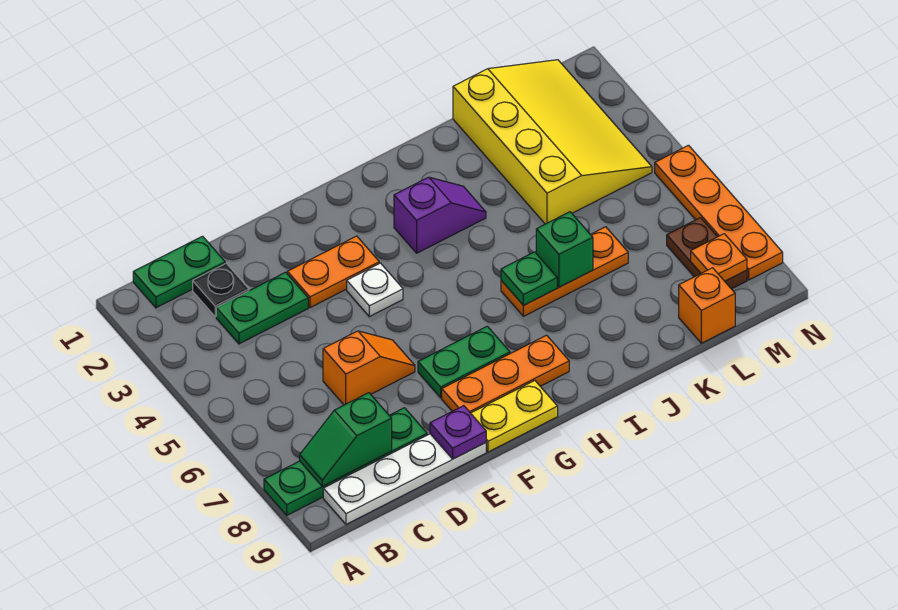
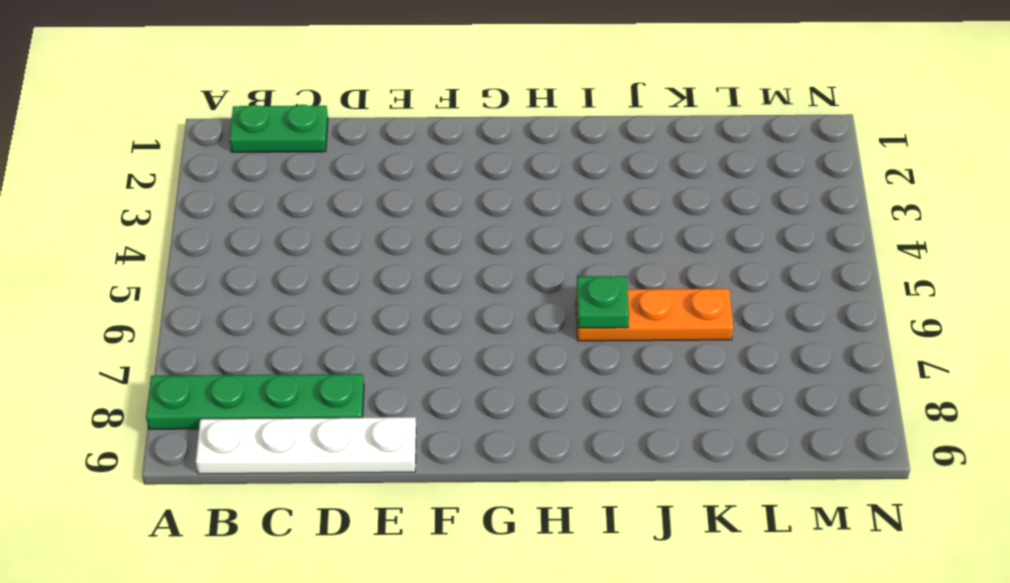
none -> black plate C2 level 1
none -> green plate C3:D3 level 1
none -> orange slope D6:E6 level 1 top D

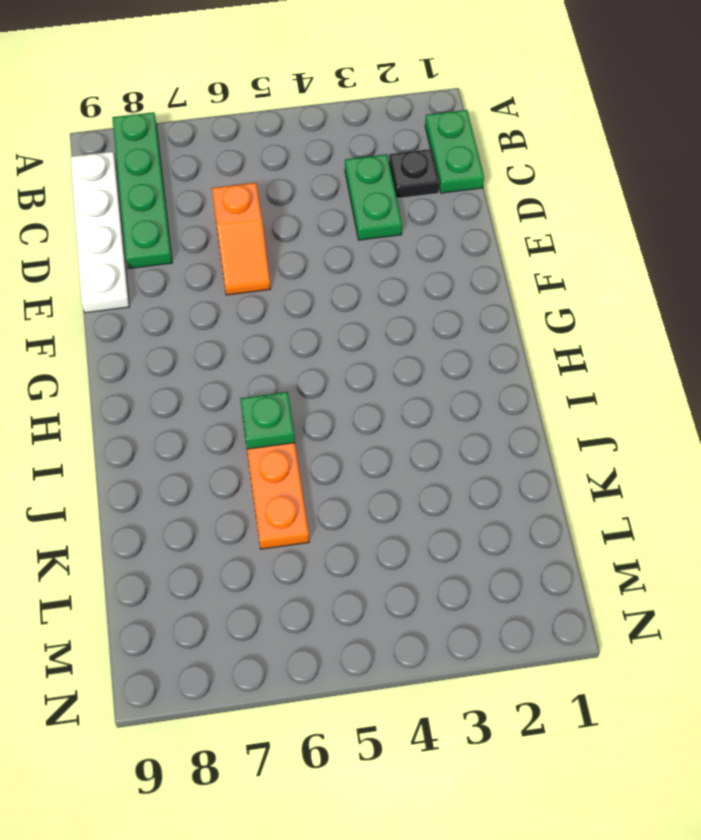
none -> orange plate E3:F3 level 1
none -> white plate F4 level 1
none -> green plate F7:G7 level 1

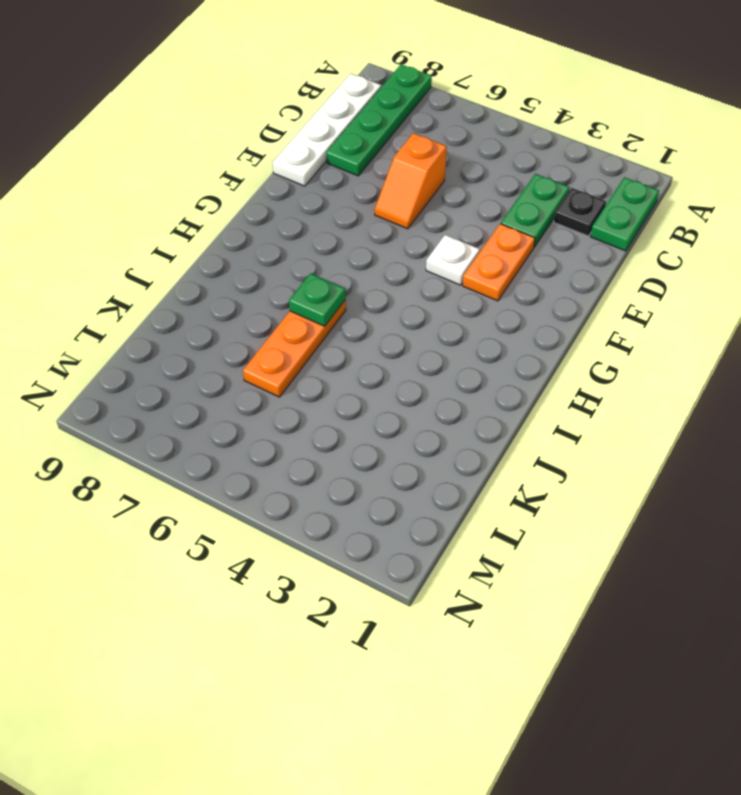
none -> green plate F7:G7 level 1
none -> orange plate F8:H8 level 1
none -> yellow plate F9:G9 level 1

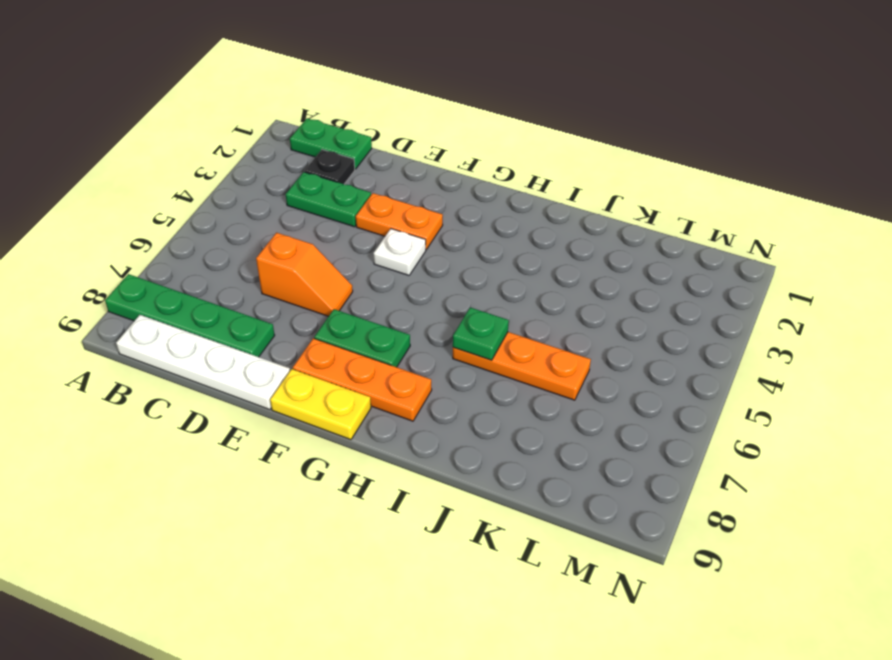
none -> purple slope H3:I3 level 1 top H
none -> yellow slope K1:M4 level 1 top K
none -> orange brick L9 level 1

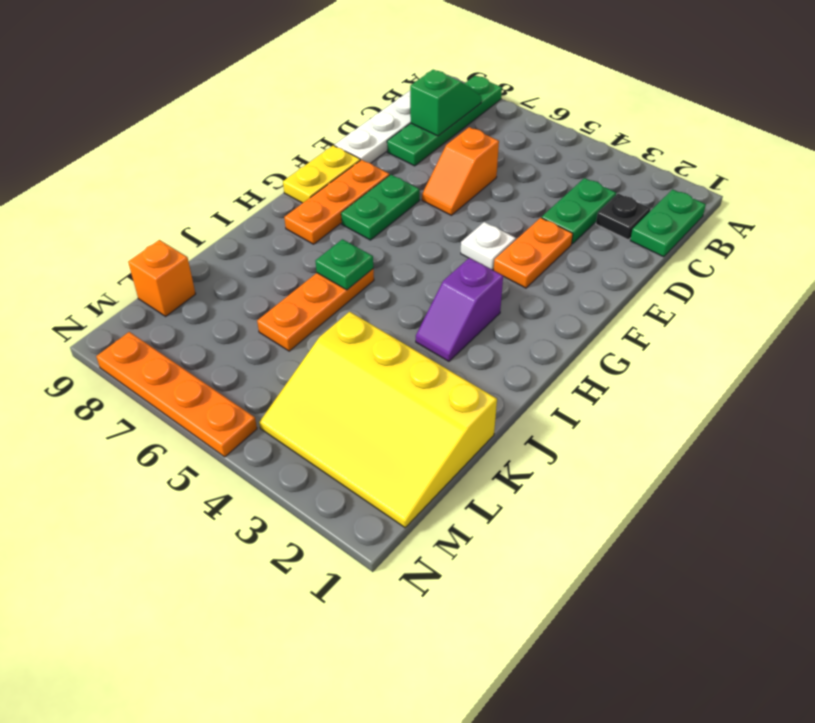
none -> brown plate M7:M8 level 1
none -> purple plate E9 level 2
none -> green brick J6 level 2

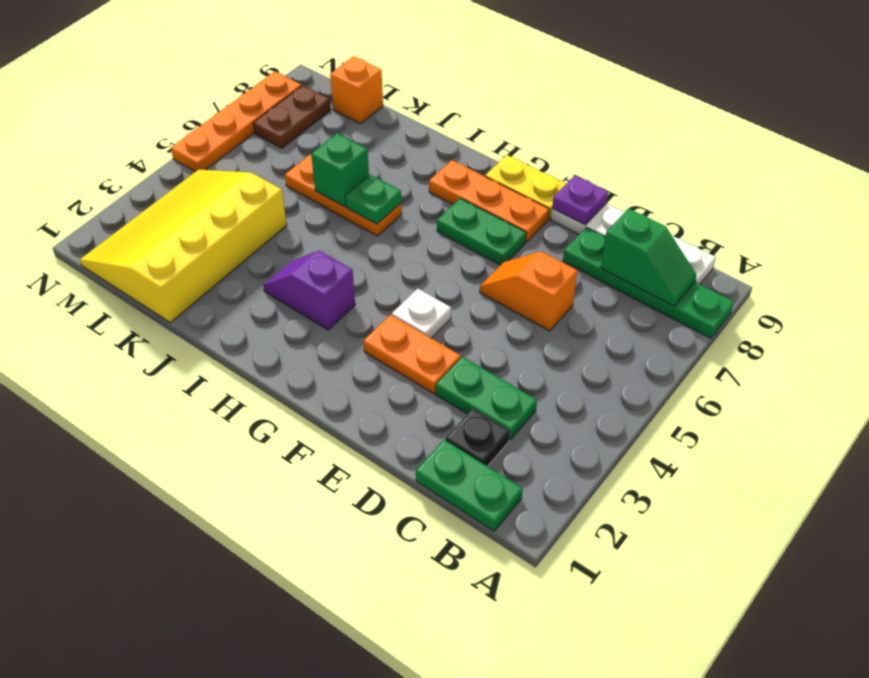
none -> orange plate M8 level 2

